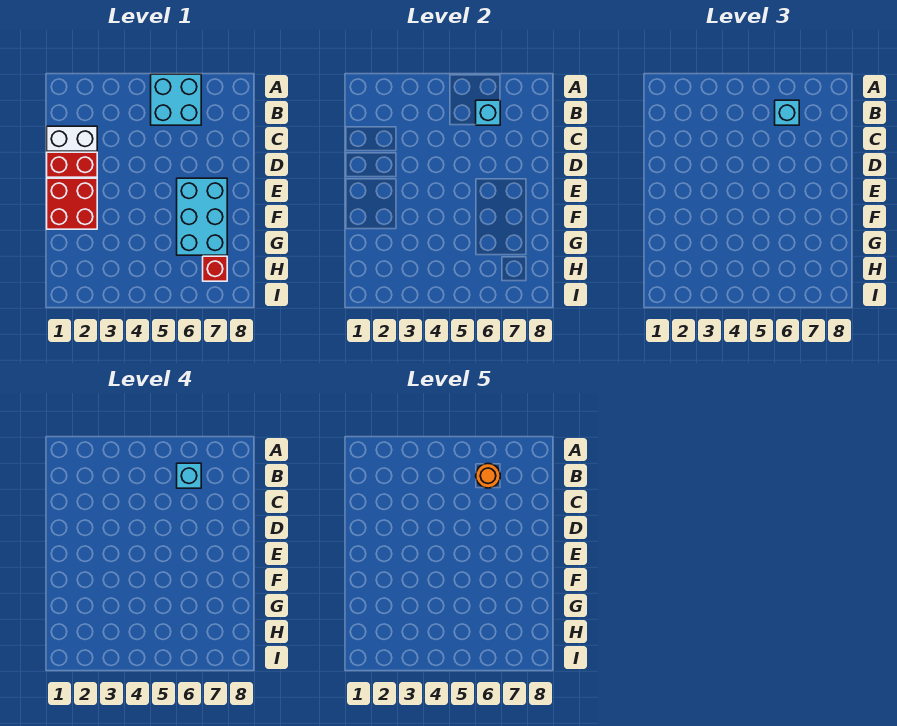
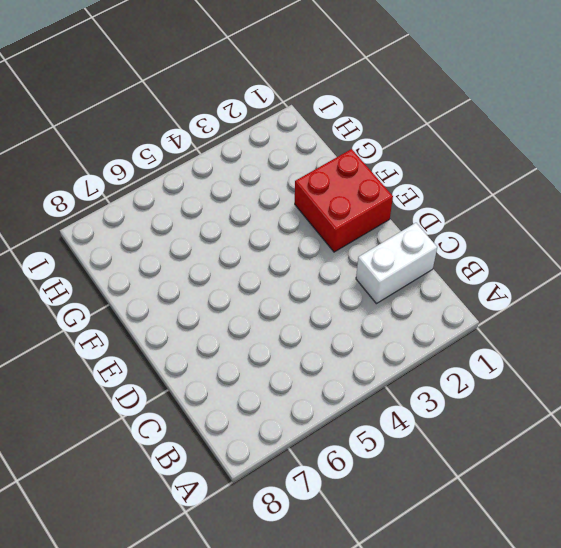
none -> cyan brick A5:B6 level 1
none -> red brick D1:D2 level 1

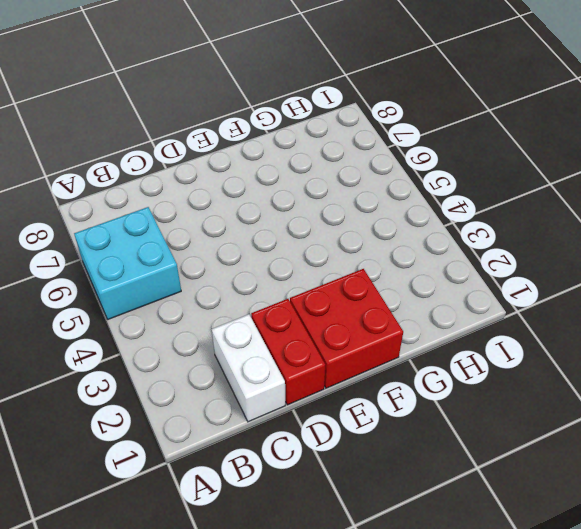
none -> cyan brick E6:G7 level 1
none -> red brick H7 level 1

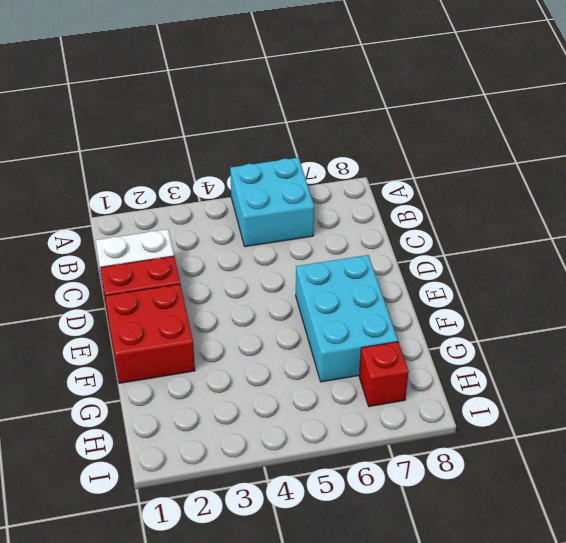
none -> cyan brick B6 level 2
none -> cyan brick B6 level 3

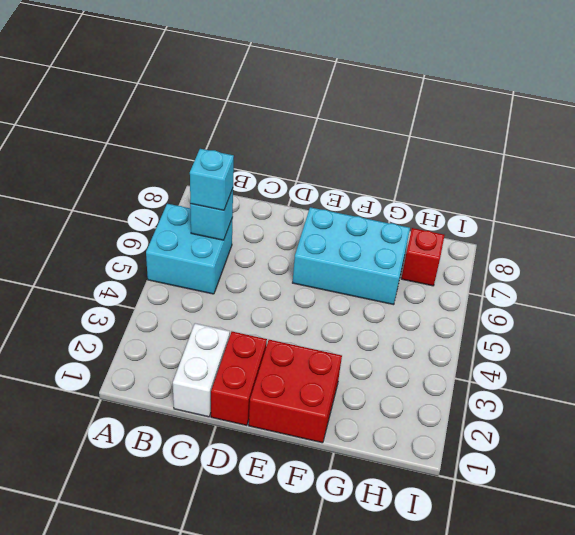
none -> cyan brick B6 level 4
none -> orange round brick B6 level 5

